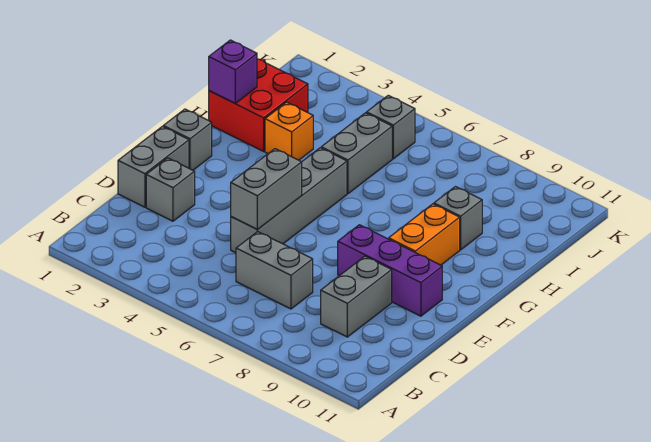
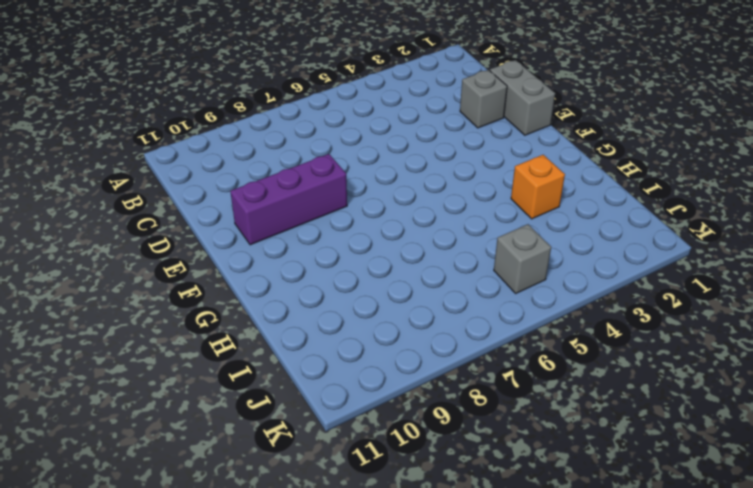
none -> grey brick C6:C7 level 1
none -> grey brick C9:D9 level 1
none -> grey brick D5:G5 level 1

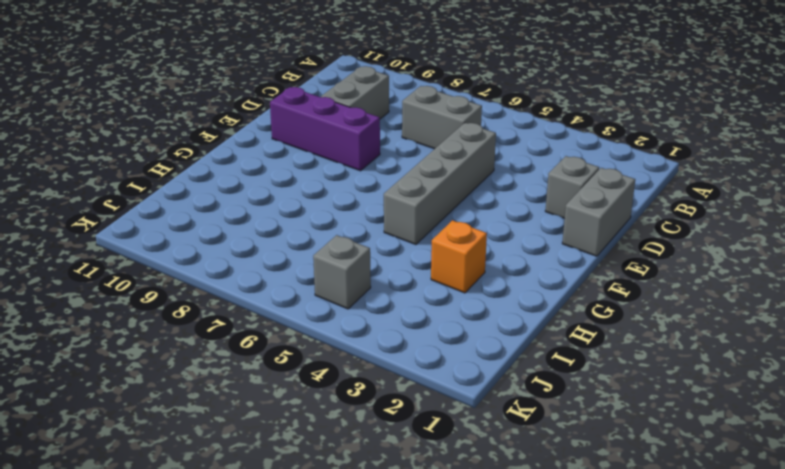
none -> grey brick F1 level 1
none -> orange brick F9:G9 level 1
none -> red brick H1:I2 level 1

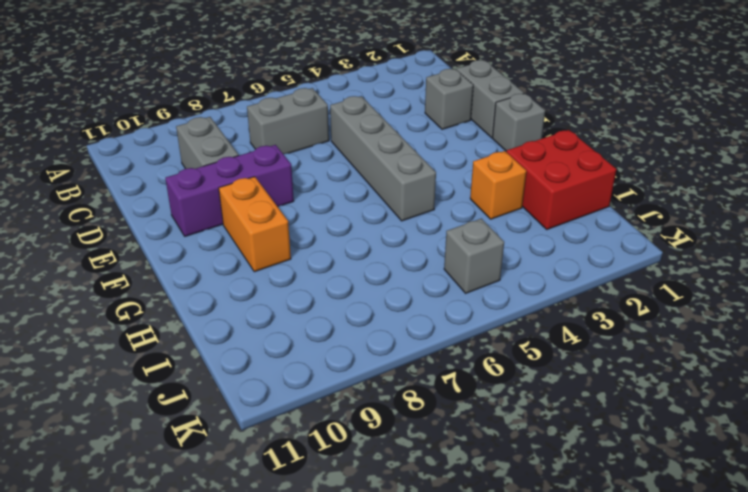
none -> grey brick H5:I5 level 1
none -> grey brick H9 level 1
none -> grey brick D5:E5 level 2

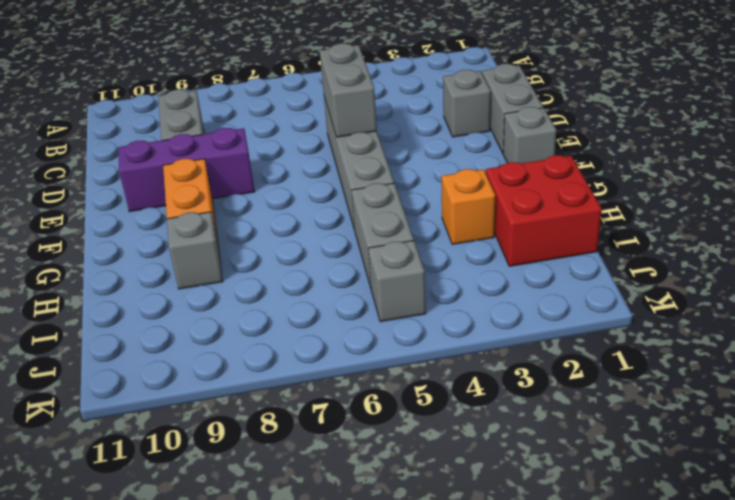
none -> grey brick C6:C7 level 1
none -> purple brick H1 level 2

